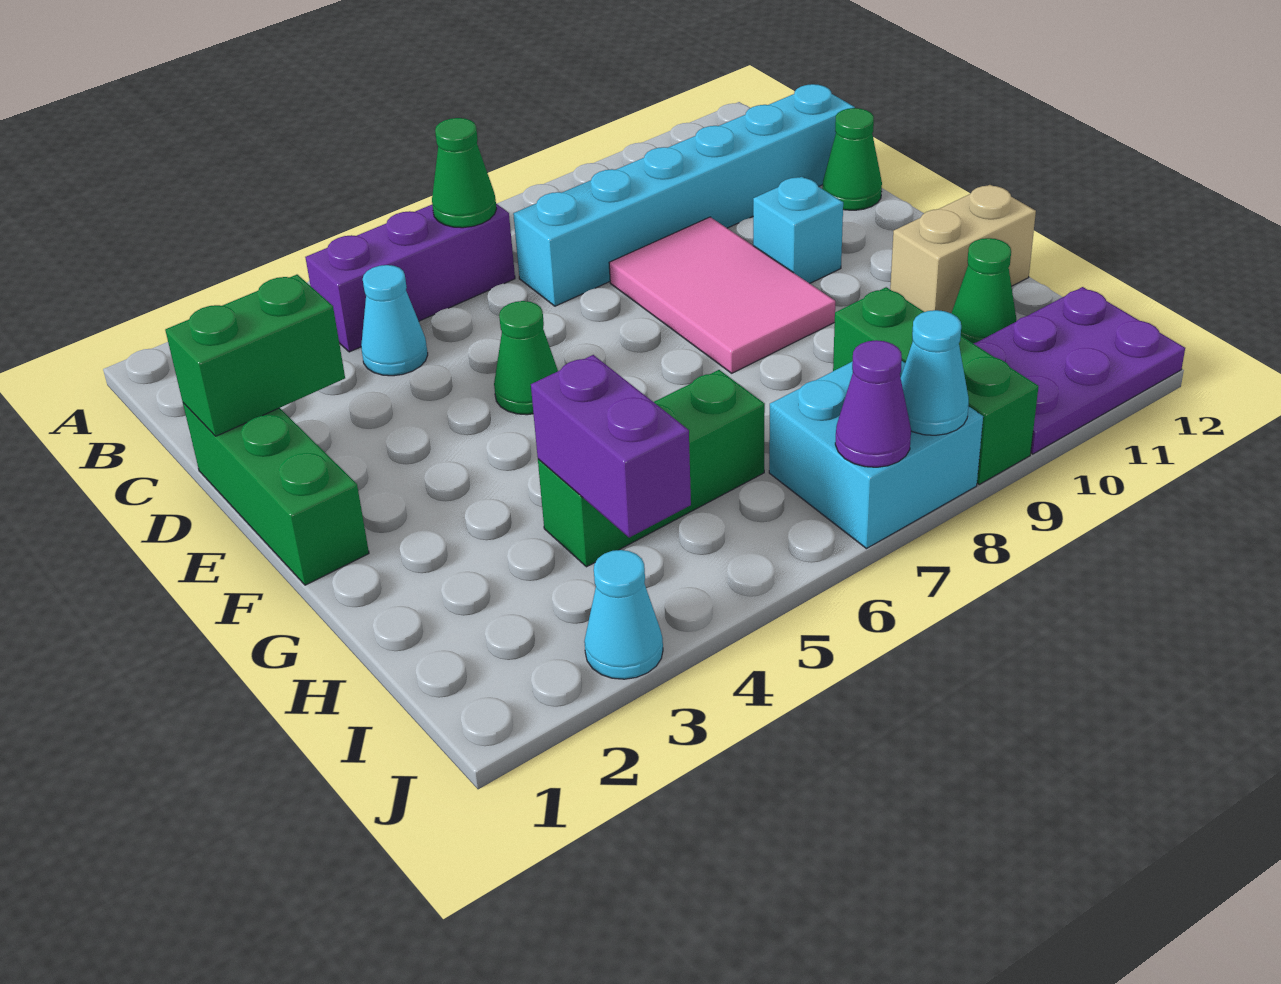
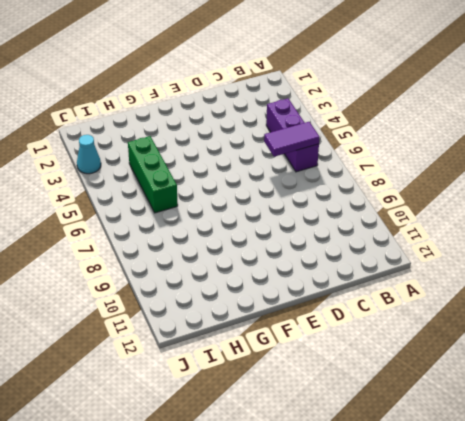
purple tile B6:C6 level 2 -> green cone B6 level 2
none -> cyan cone C4 level 1
none -> cyan brick C7:C12 level 1
none -> green brick D1:F1 level 1

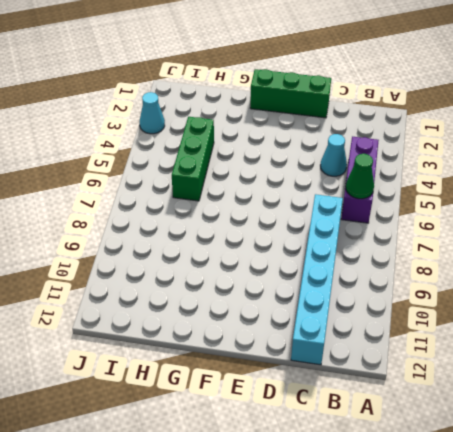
none -> pink tile D8:F9 level 1
none -> green cone D12 level 1
none -> green cone E5 level 1

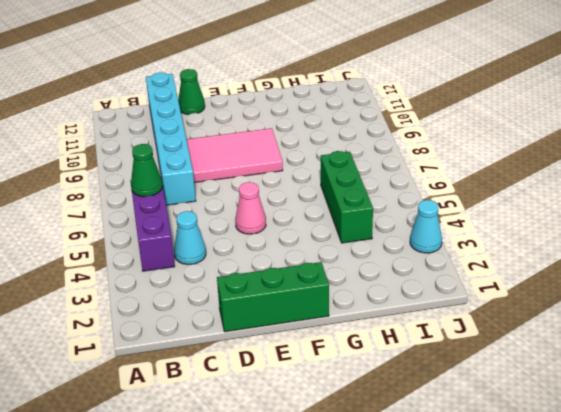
pink cone E5 level 1 -> green cone E5 level 1
none -> cyan brick E10 level 1
none -> tan brick G11:G12 level 1
none -> green brick H9:J9 level 1

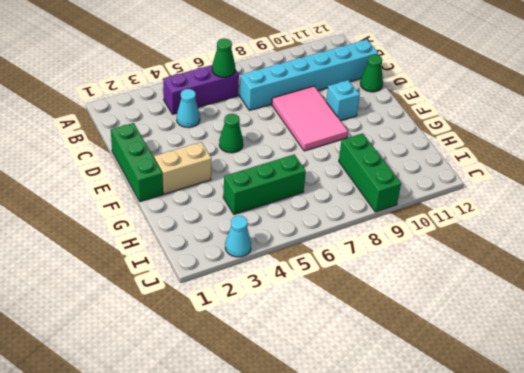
tan brick F2:F3 level 1 -> tan brick G11:G12 level 1
none -> green cone H11 level 1
none -> cyan brick I7:J8 level 1
none -> purple plate I10:J12 level 1

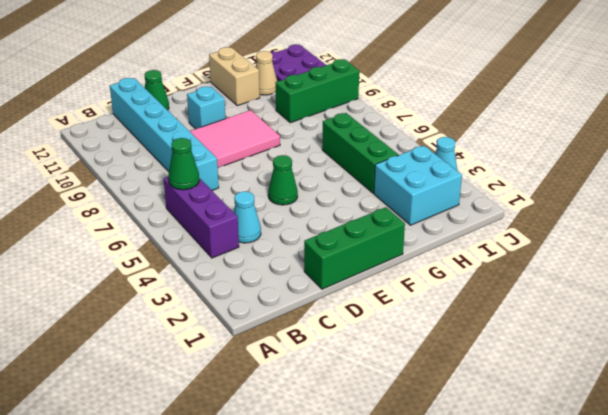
cyan brick H2:I3 level 1 -> cyan brick I7:J8 level 1
tan cone H11 level 1 -> green cone H11 level 1
none -> green brick D1:D2 level 2
none -> purple brick H4:I4 level 2
none -> purple cone J7 level 2

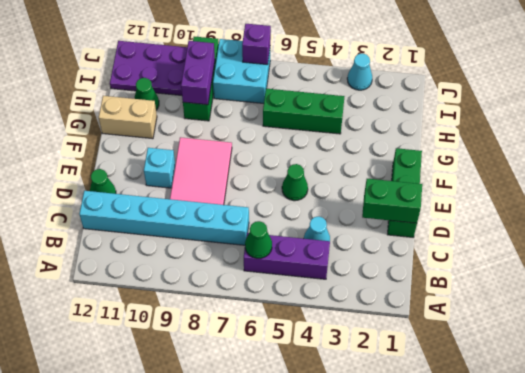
purple brick H9:I9 level 2 -> purple brick H4:I4 level 2
purple brick J7 level 2 -> purple cone J7 level 2
none -> cyan cone J8 level 2

